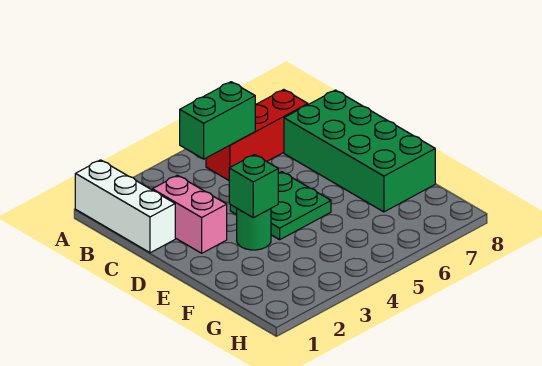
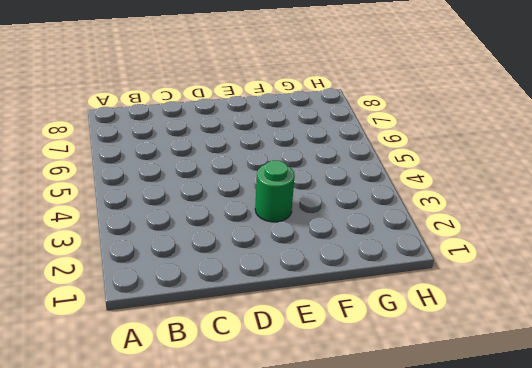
none -> white brick A1:C1 level 1
none -> red brick B5:B7 level 1

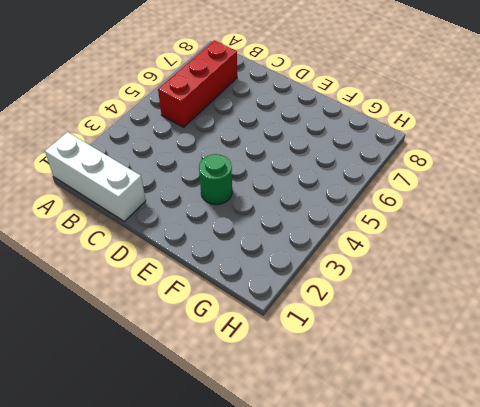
none -> pink brick C2:D2 level 1
none -> green brick C7:F8 level 1

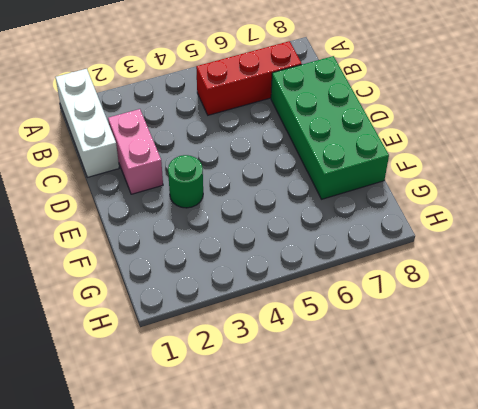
none -> green plate D4:E5 level 1
none -> green brick B4:B5 level 2

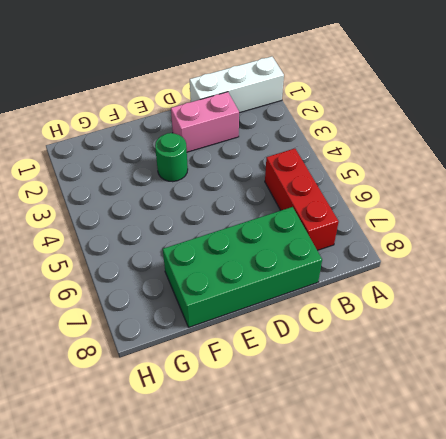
none -> green plate D4:E5 level 1
none -> green brick B4:B5 level 2

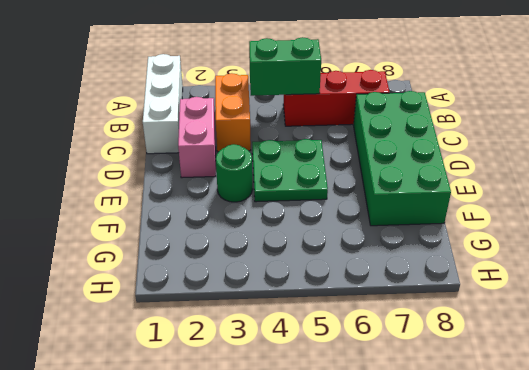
orange brick B3:C3 level 1 -> none
none -> green brick E3 level 2

